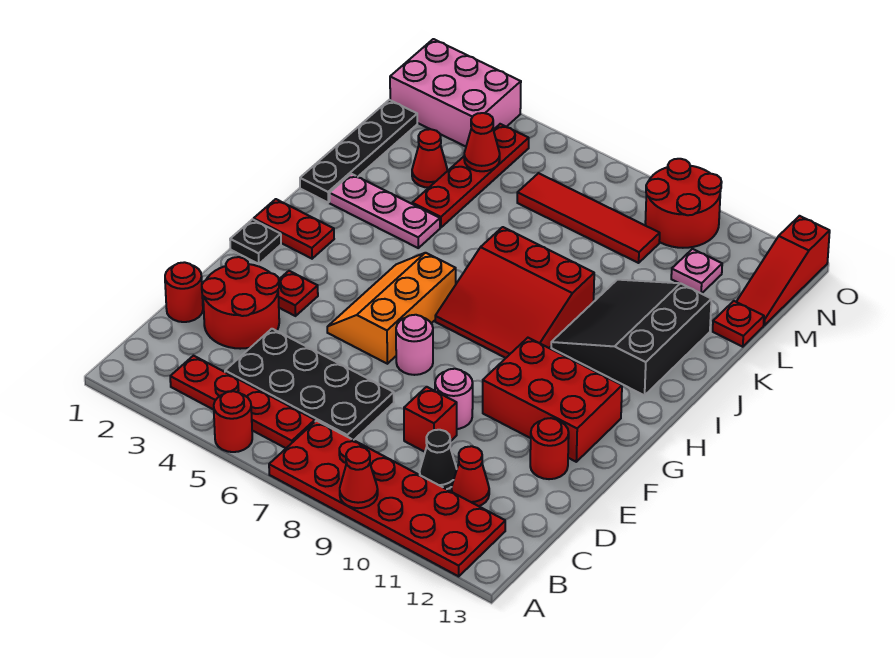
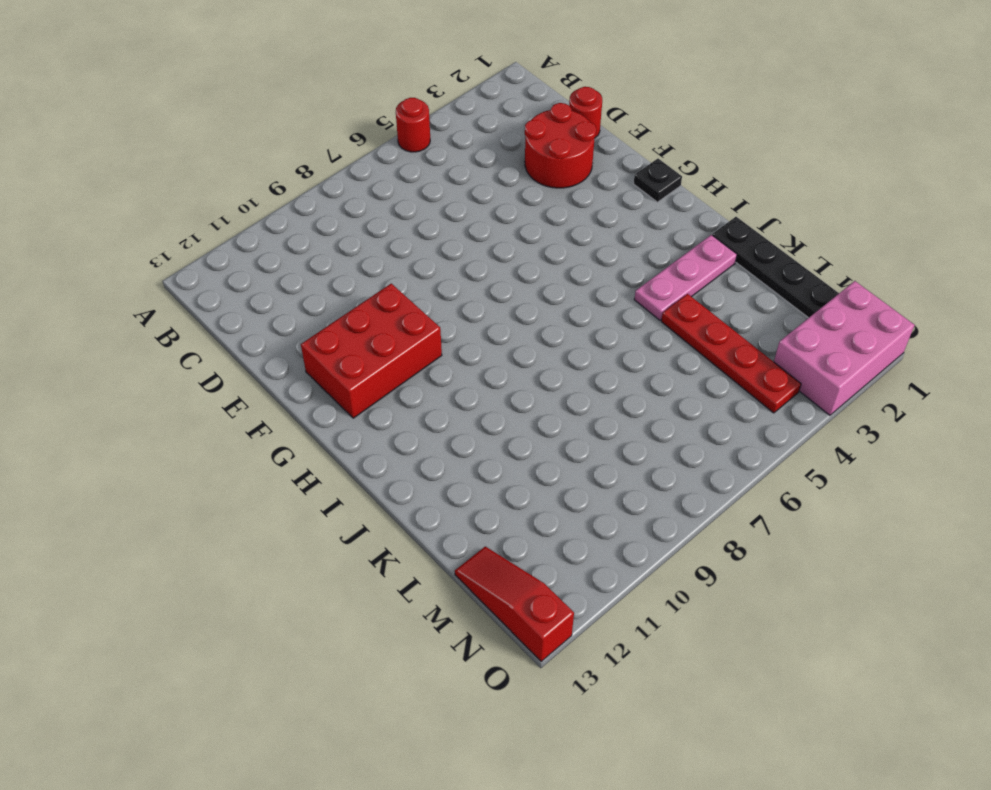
none -> red plate A7:B12 level 1
none -> red plate B3:B6 level 1
none -> black plate C4:D7 level 1
none -> black cone C10 level 1

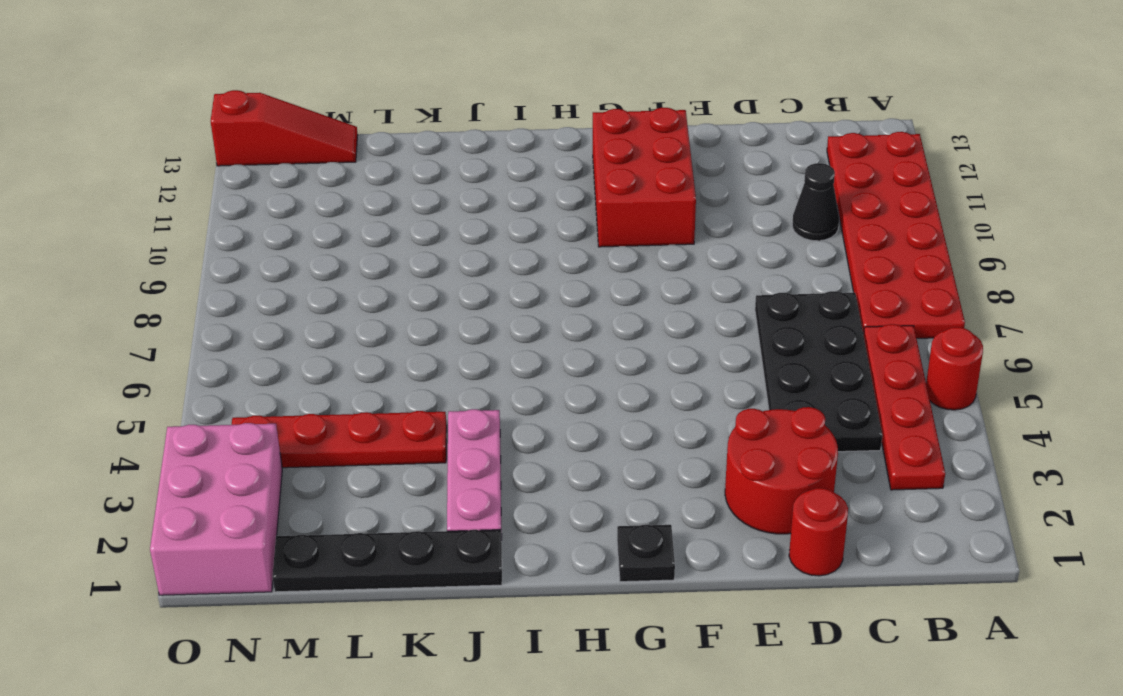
none -> red cone C11 level 1
none -> red brick D9 level 1
none -> pink round brick E9 level 1
none -> red round brick E12 level 1

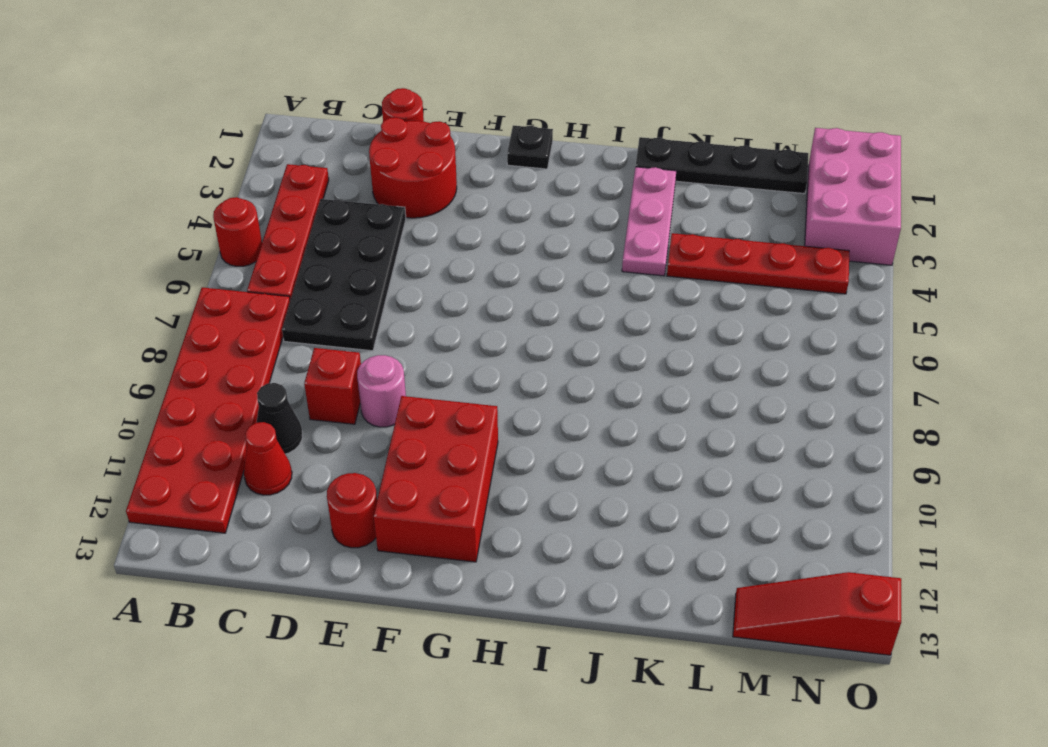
none -> red plate F3 level 1
none -> orange slope F5:H6 level 1 top 6
none -> pink round brick F7 level 1
none -> red plate H1:H2 level 1

